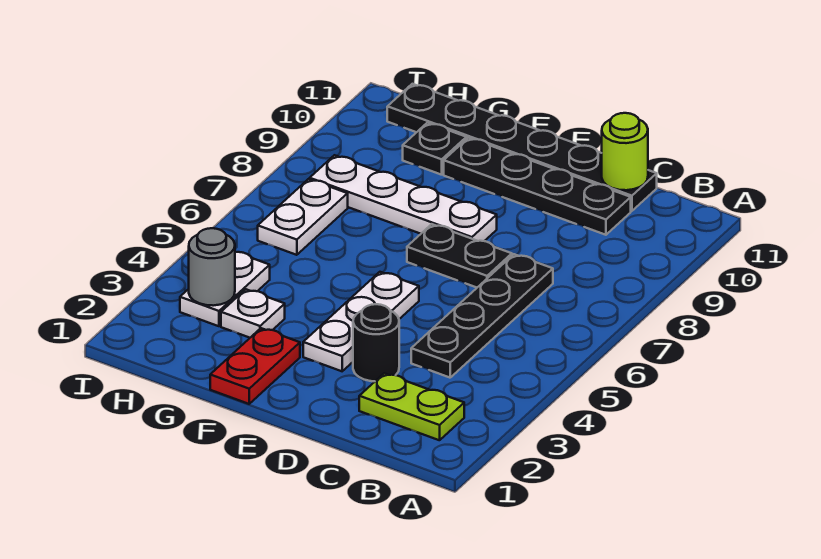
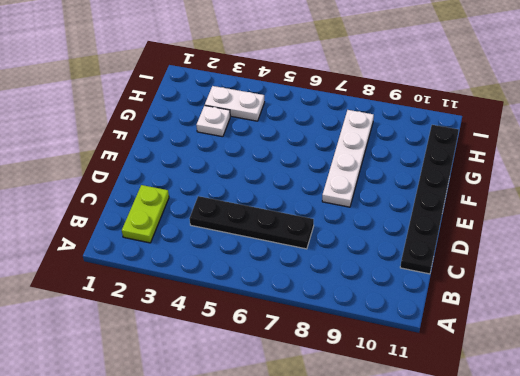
none -> black plate C10:F10 level 1
none -> black round brick D3 level 1
none -> black plate D7:E7 level 1

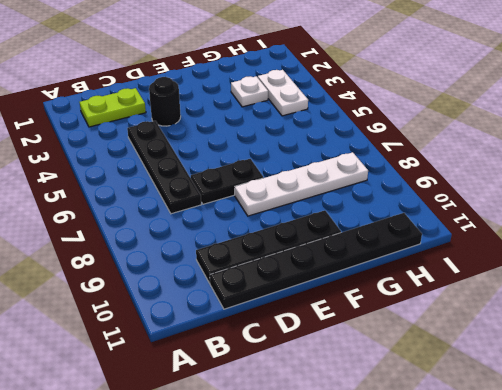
none -> white plate E3:E5 level 1
none -> red plate F1:F2 level 1
none -> black plate G10 level 1

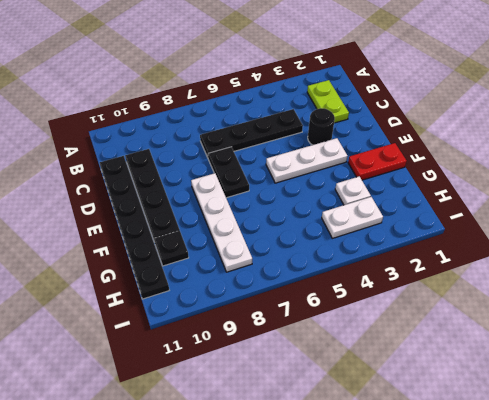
none -> white plate H6:H7 level 1
none -> lime round brick C11 level 2
none -> grey round brick H3 level 2

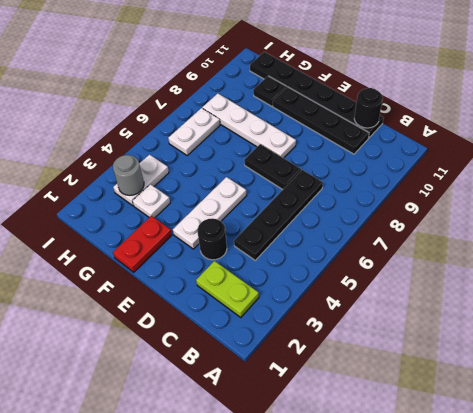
black round brick C11 level 2 -> lime round brick C11 level 2

